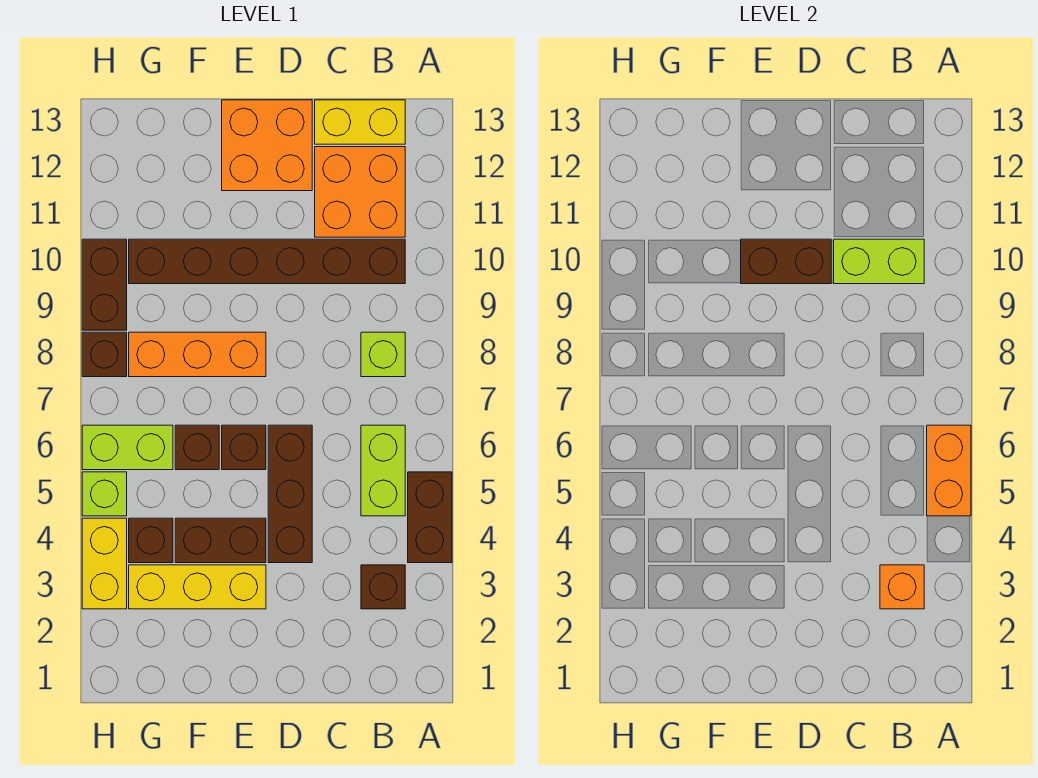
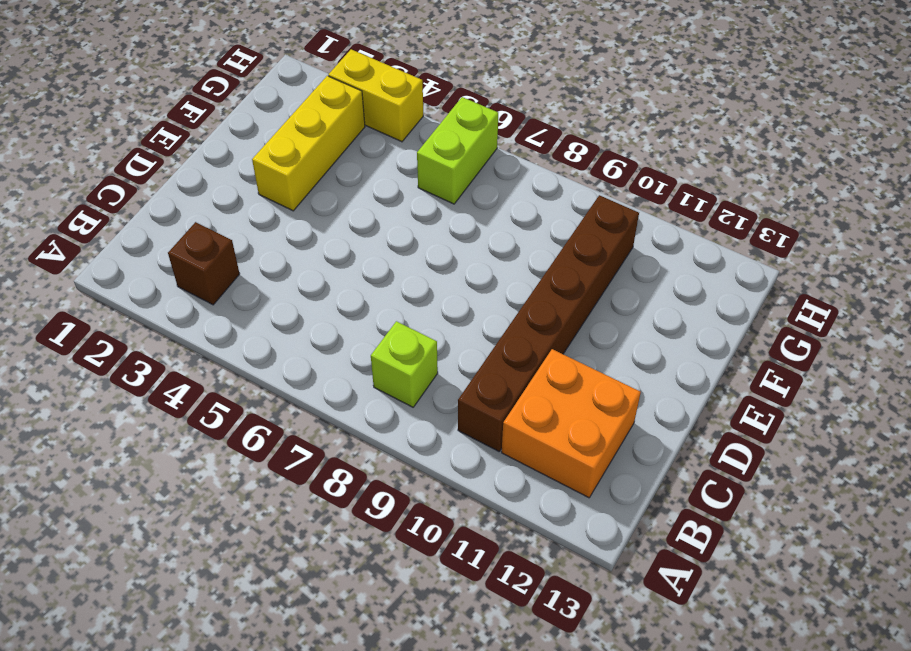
none -> brown brick A4:A5 level 1
none -> lime brick B5:B6 level 1
none -> yellow brick B13:C13 level 1

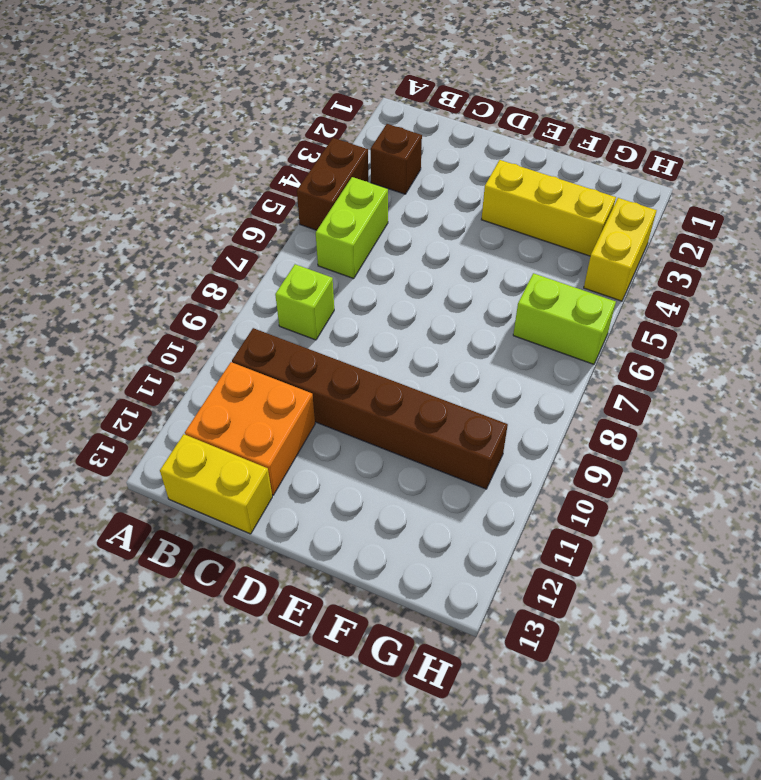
none -> brown brick D4:D6 level 1
none -> orange brick D12:E13 level 1
none -> brown brick E4:F4 level 1

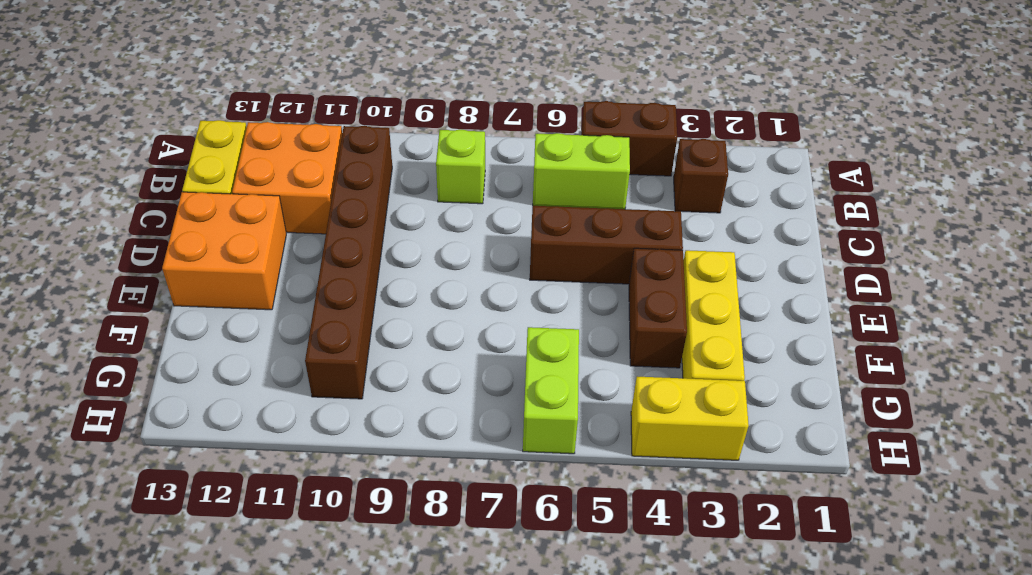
none -> brown brick E6 level 1
none -> orange brick E8:G8 level 1
none -> brown brick F6 level 1

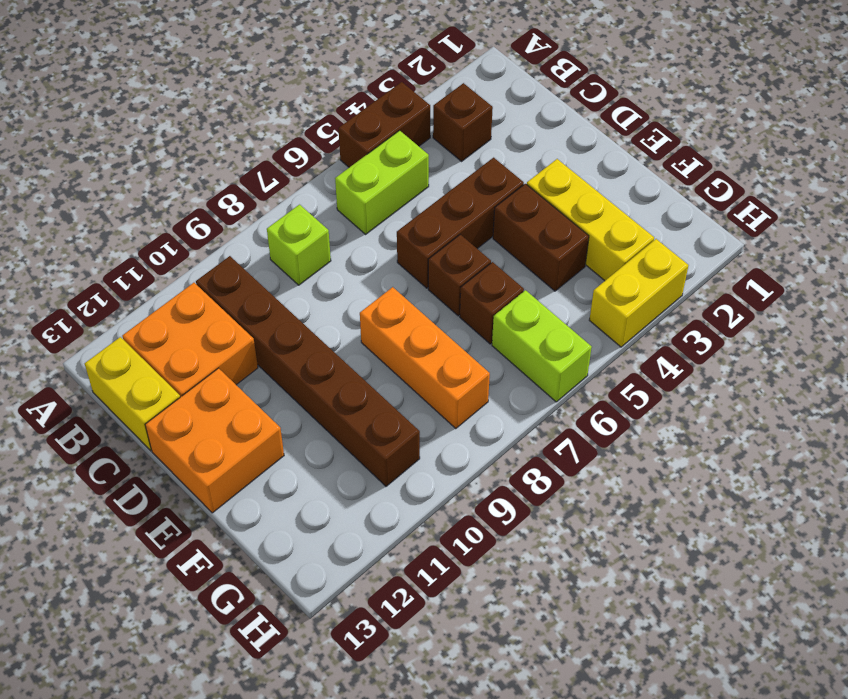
none -> brown brick G4 level 1
none -> lime brick H5 level 1
none -> brown brick H8 level 1

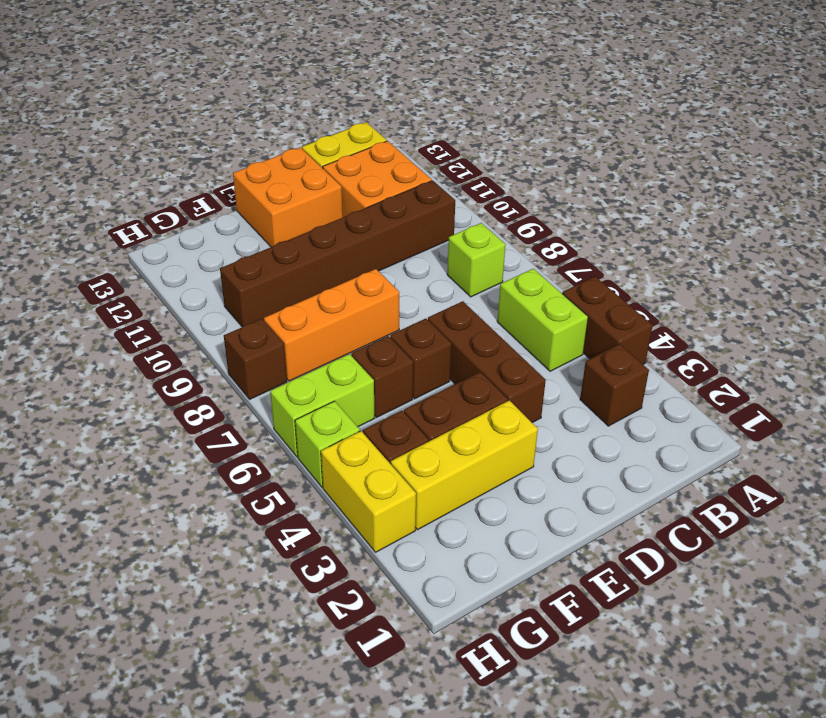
none -> brown brick H9:H10 level 1
none -> orange brick A5:A6 level 2
none -> orange brick B3 level 2

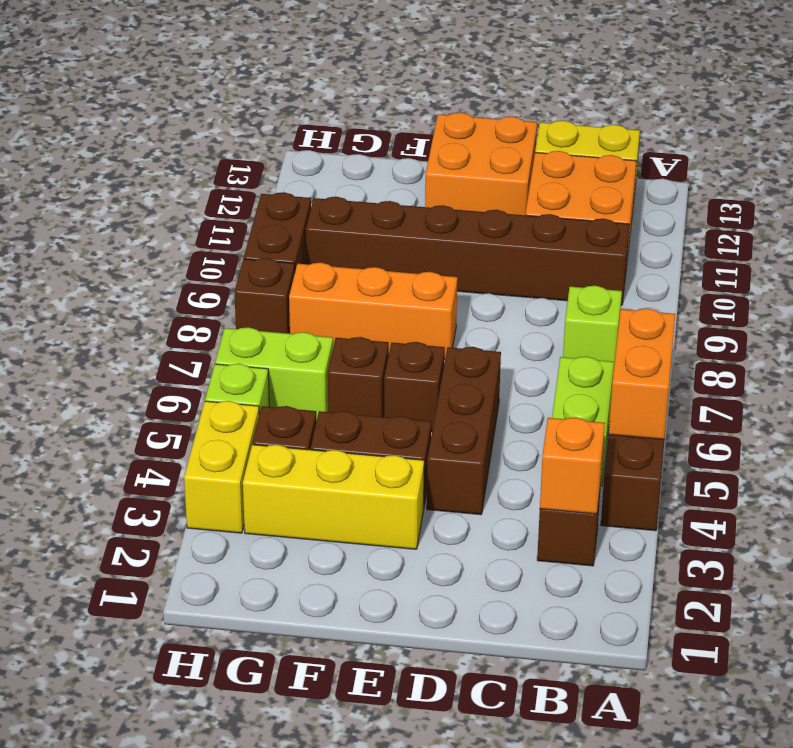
none -> lime brick B10:C10 level 2
none -> brown brick D10:E10 level 2

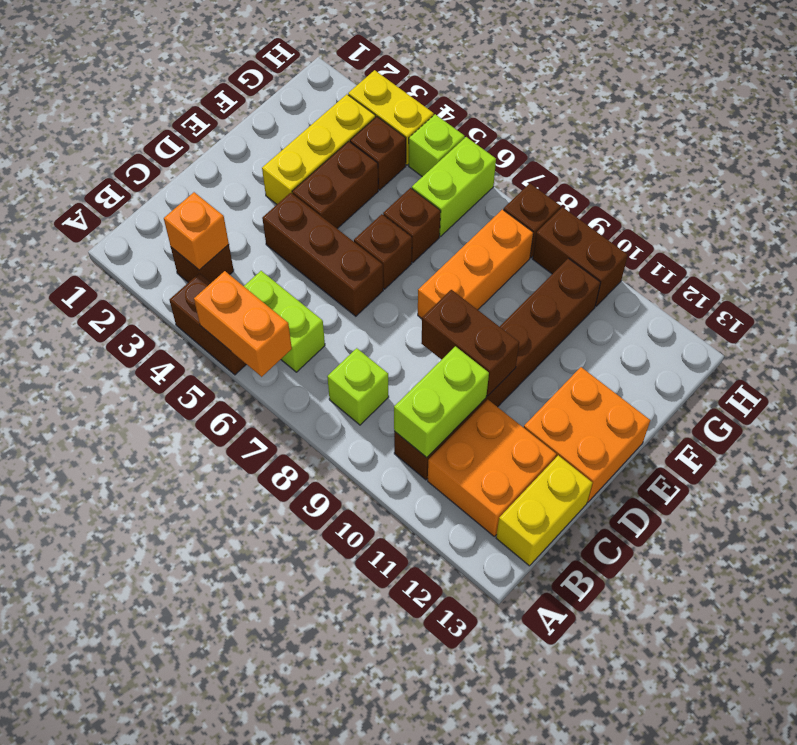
brown brick D9:D10 level 2 -> brown brick D10:E10 level 2

